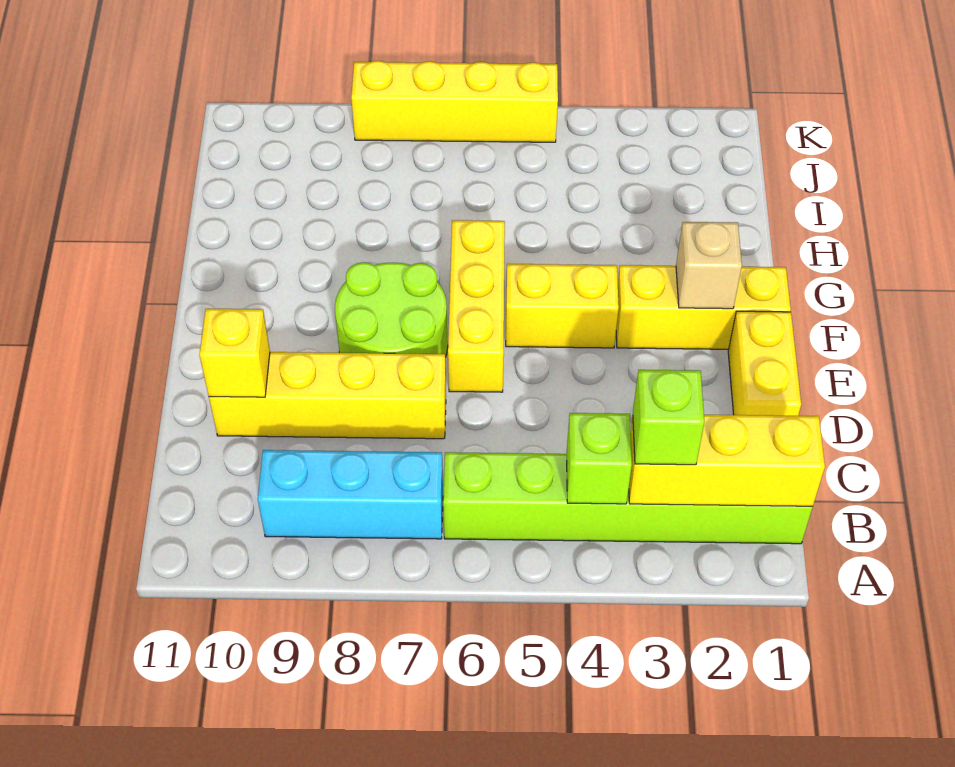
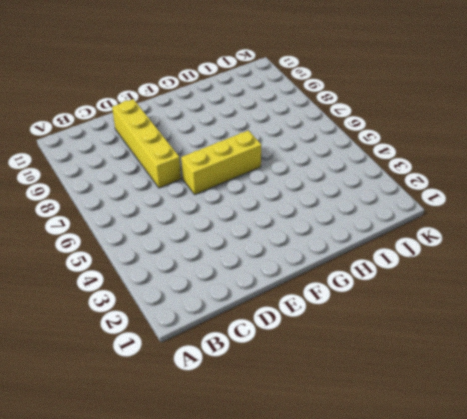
none -> lime brick B1:B6 level 1
none -> cyan brick B7:B9 level 1
none -> yellow brick D1:E1 level 1

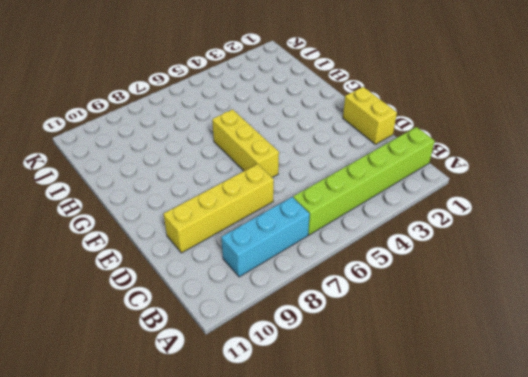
none -> lime round brick E7:F8 level 1
none -> yellow brick F1:F3 level 1
none -> yellow brick F4:F5 level 1

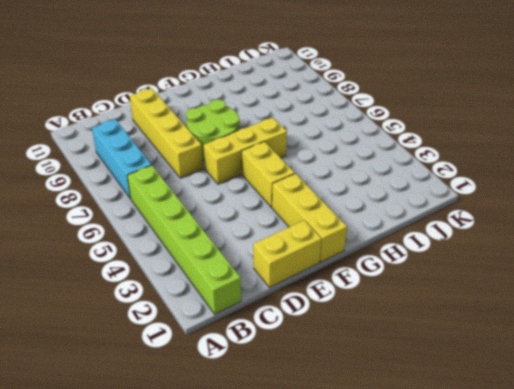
none -> yellow brick K5:K8 level 1
none -> yellow brick B1:B3 level 2
none -> lime brick B4 level 2

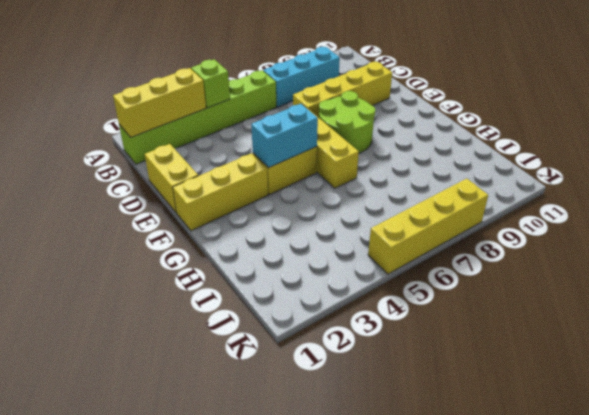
cyan brick F4:F5 level 2 -> none
none -> yellow brick D10 level 2
none -> tan brick F2 level 2
none -> lime brick B3 level 3

